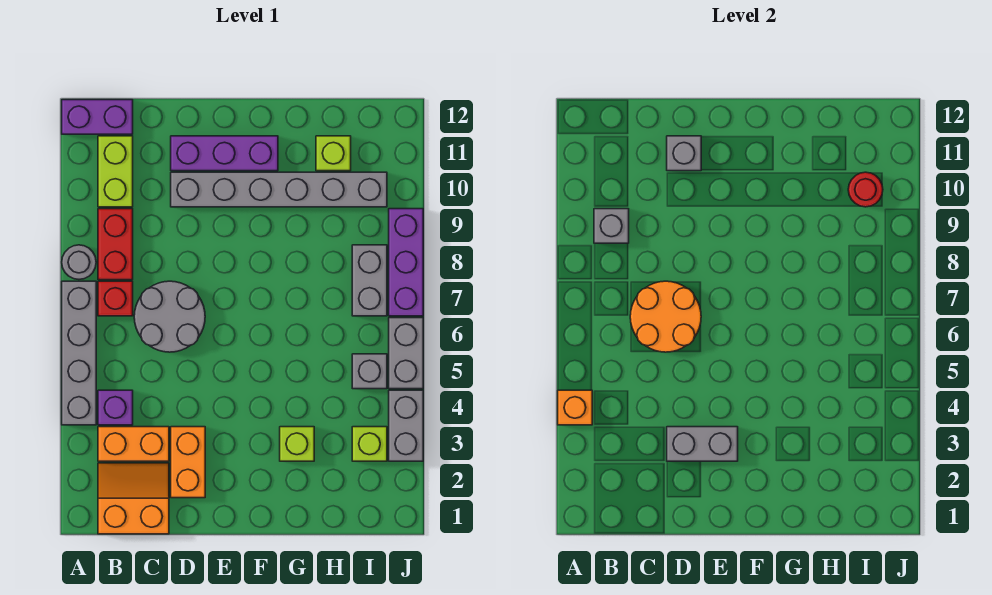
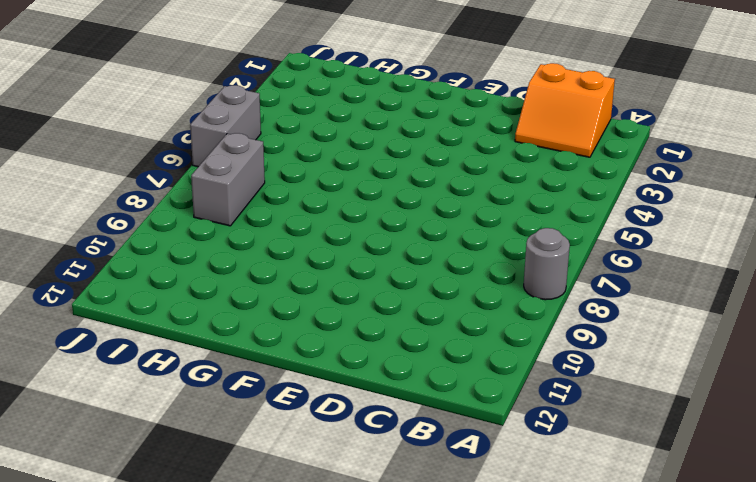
none -> grey brick A4:A7 level 1
none -> purple brick A12:B12 level 1
none -> orange brick B3:C3 level 1

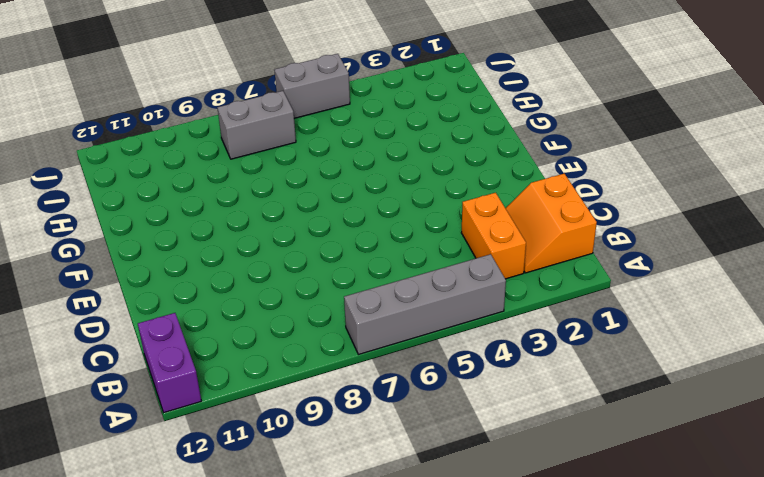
none -> grey round brick A8 level 1
none -> purple brick B4 level 1
none -> red brick B7 level 1

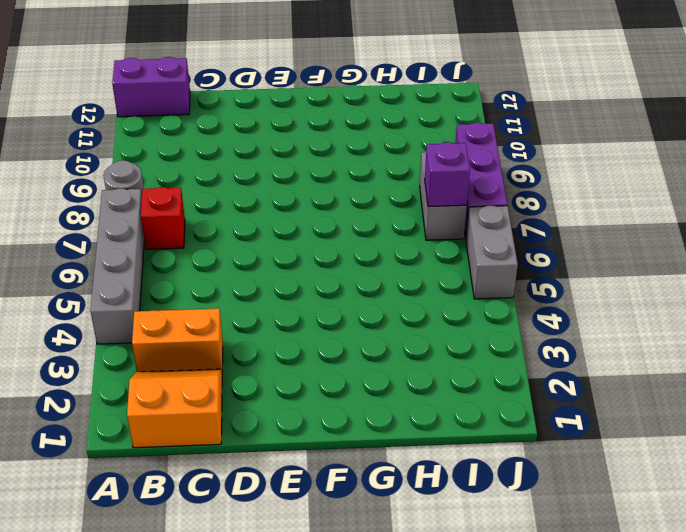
purple brick I7 level 2 -> purple brick B4 level 1
none -> red brick B8:B9 level 1
none -> lime brick B10:B11 level 1
none -> grey round brick C6:D7 level 1

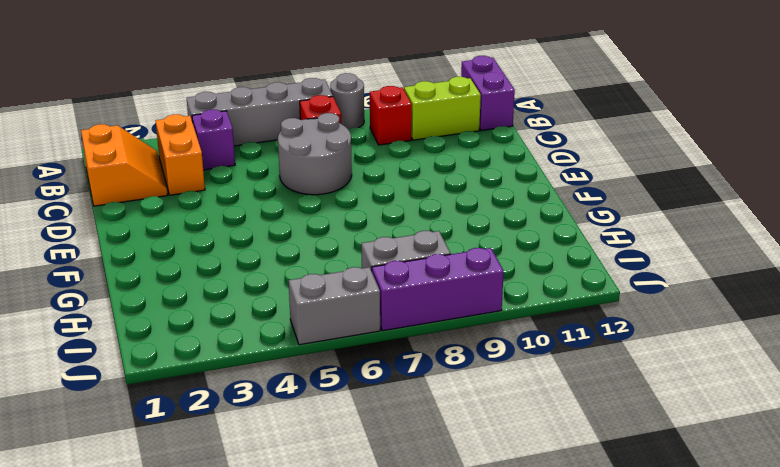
red brick B9 level 1 -> red brick B8:B9 level 1
none -> orange brick D2:D3 level 1
none -> grey brick D10:I10 level 1
none -> purple brick D11:F11 level 1

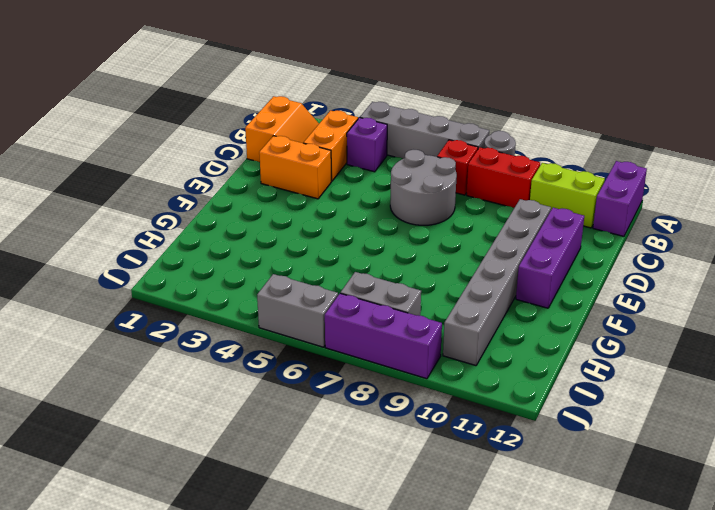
none -> lime brick G3 level 1
none -> lime brick H11 level 1
none -> lime brick I3 level 1

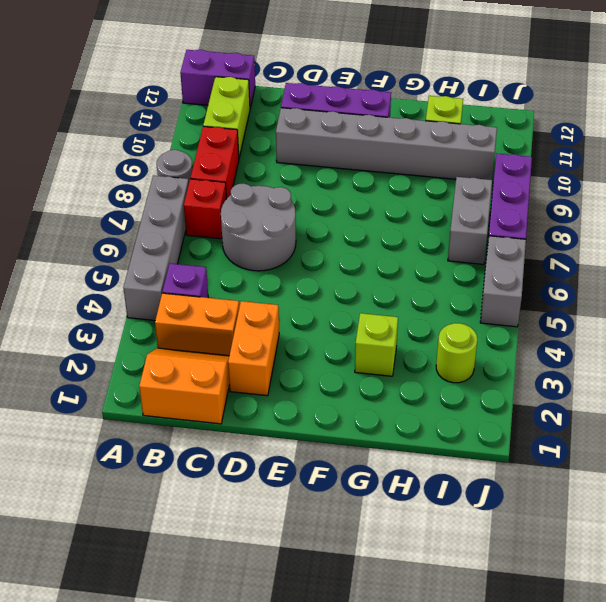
lime round brick I3 level 1 -> lime brick I3 level 1
none -> grey brick I5 level 1
none -> grey brick J3:J4 level 1
none -> orange brick A4 level 2

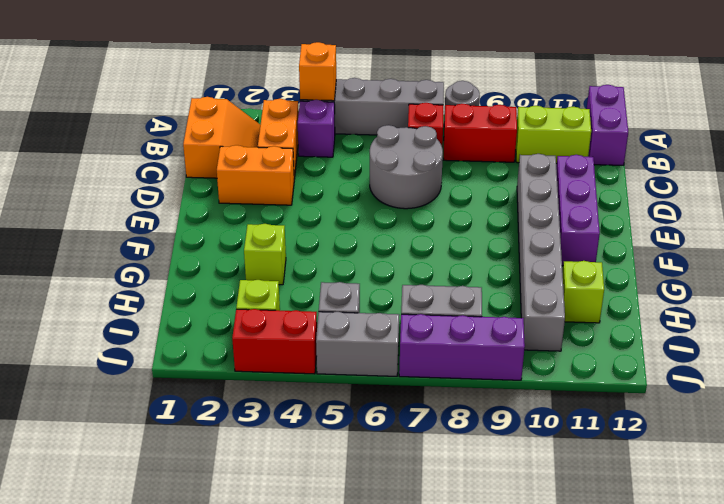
red brick J3:J4 level 1 -> grey brick J3:J4 level 1
none -> grey brick B9 level 2
none -> orange round brick C6:D7 level 2
none -> grey brick D3:E3 level 2

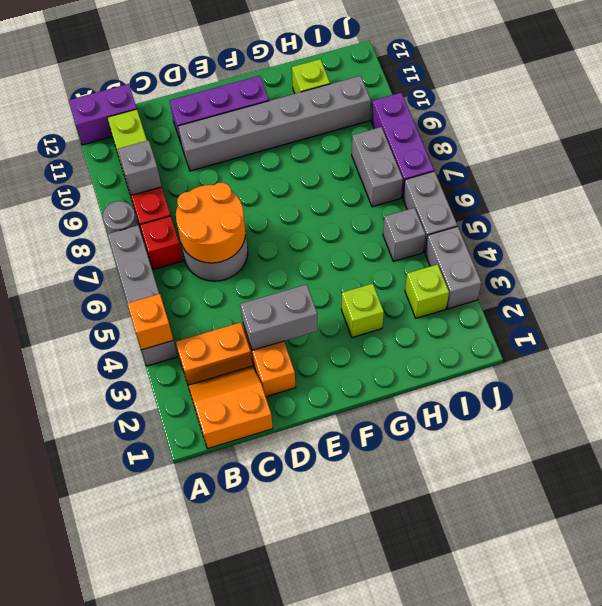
none -> purple brick B4 level 1
none -> grey brick D11 level 2
none -> red round brick I10 level 2

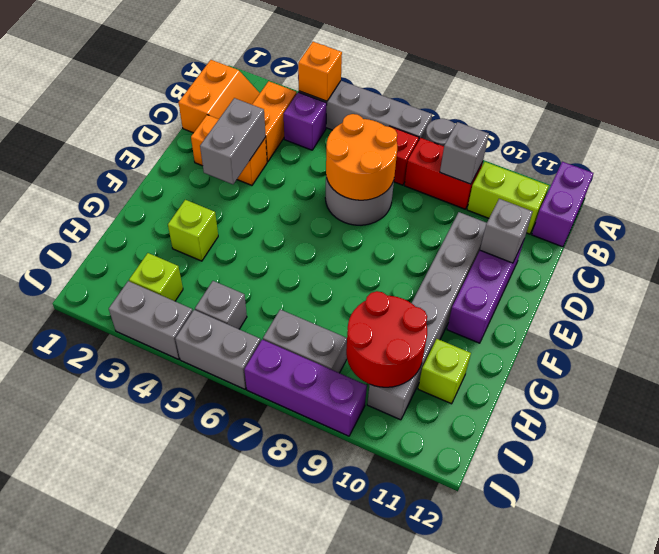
red round brick H9:I10 level 2 -> red round brick I10 level 2

